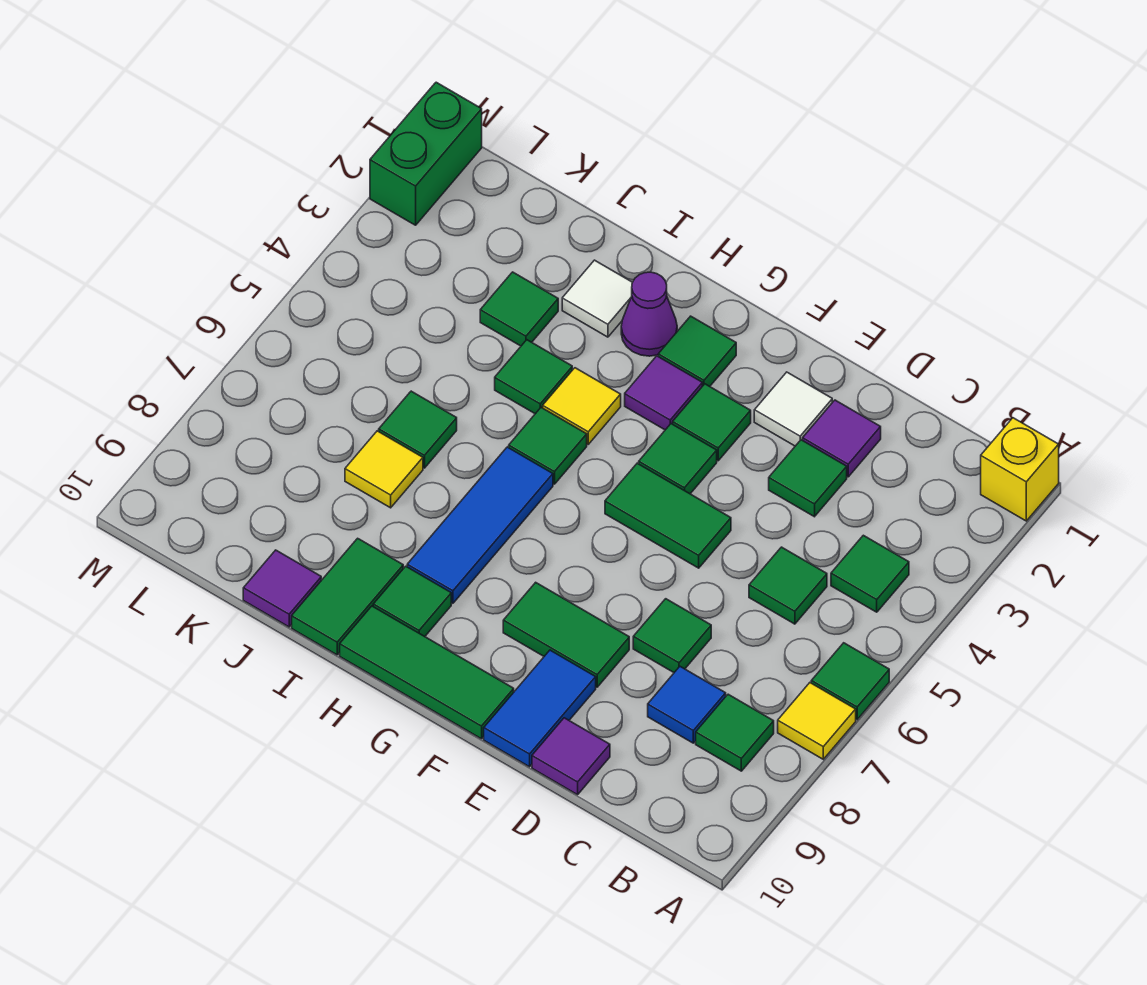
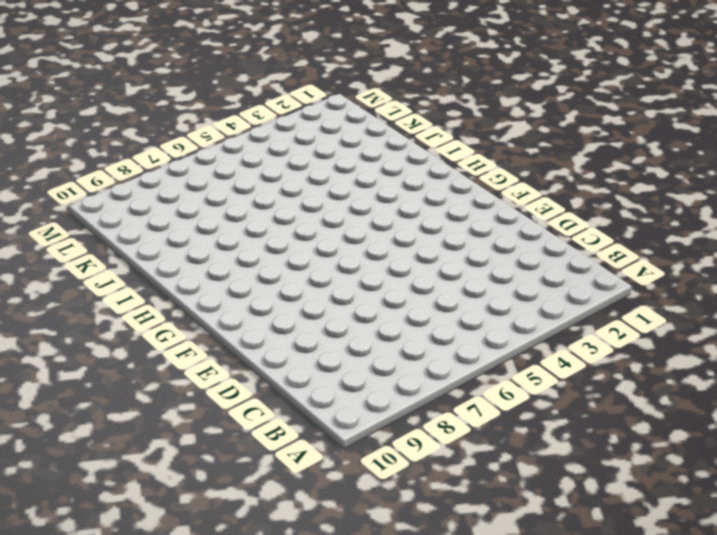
none -> yellow brick A1 level 1
none -> green tile A6 level 1
none -> yellow tile A7 level 1
none -> green tile B4 level 1

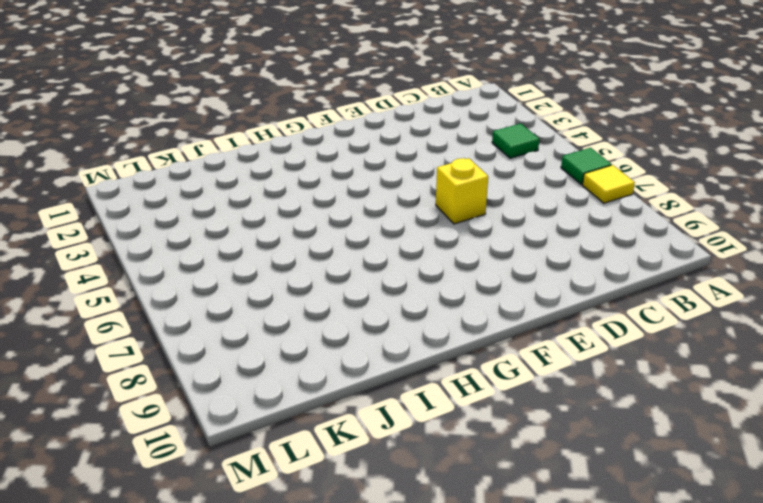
yellow brick E6 level 1 -> yellow brick A1 level 1
none -> green tile B8 level 1
none -> green tile C5 level 1
none -> blue tile C8 level 1
none -> purple tile D2 level 1

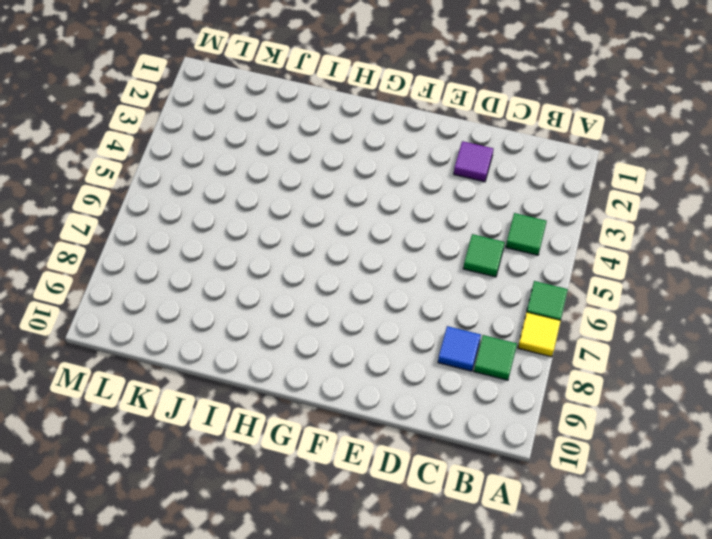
none -> yellow brick A1 level 1
none -> green tile D3 level 1
none -> green tile D7 level 1
none -> purple tile D10 level 1

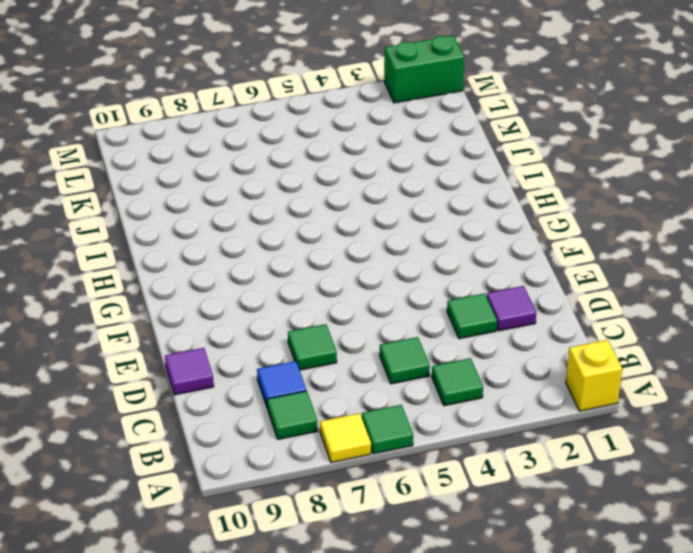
none -> white tile E2 level 1
none -> green tile E5:F5 level 1
none -> green tile E8:F8 level 1
none -> blue tile E9:E10 level 1

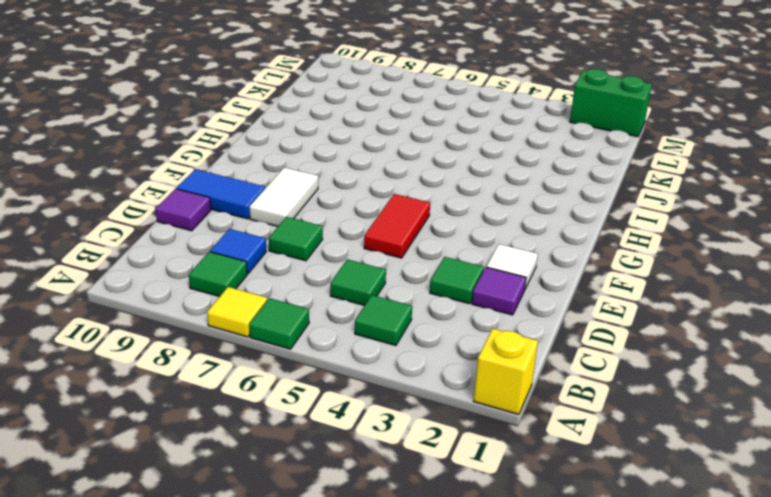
red tile E5:F5 level 1 -> green tile E5:F5 level 1
white tile E8:F8 level 1 -> green tile E8:F8 level 1
none -> green tile F3 level 1
none -> green tile F4 level 1
none -> green tile F10:H10 level 1
none -> green tile G2 level 1

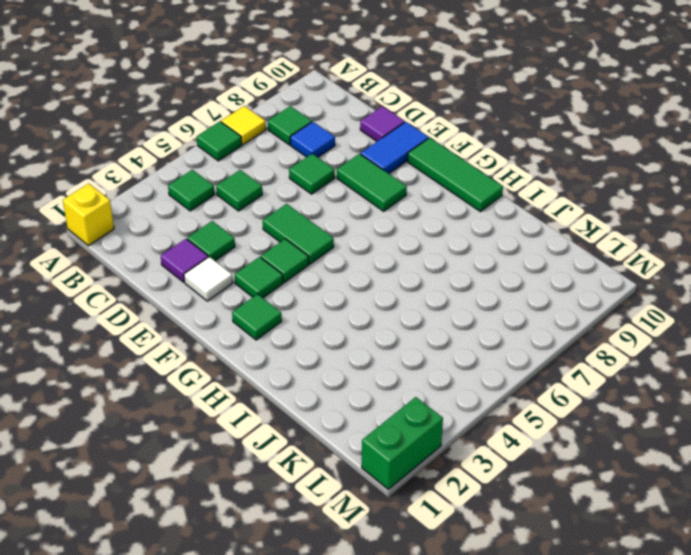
none -> purple tile G3 level 1
none -> purple cone H2 level 1
none -> yellow tile H4 level 1
none -> green tile H5 level 1

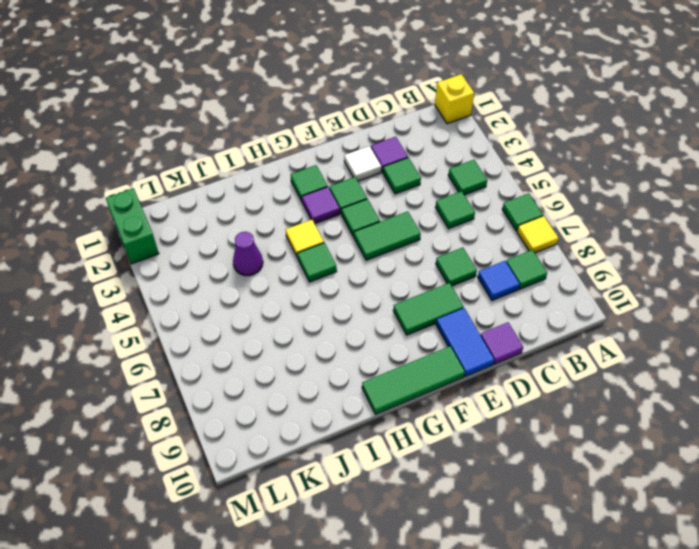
purple cone J4 level 1 -> purple cone H2 level 1
none -> blue tile H6:H8 level 1
none -> green tile H9 level 1
none -> white tile I2 level 1
none -> green tile I4 level 1

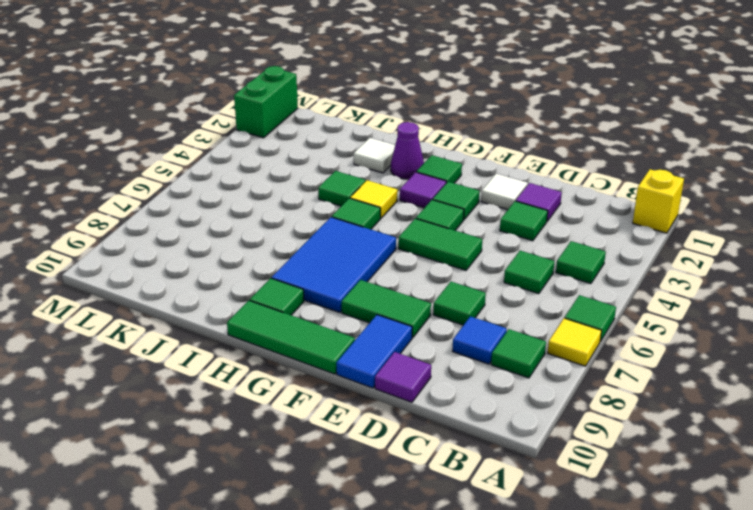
blue tile G6:H8 level 1 -> blue tile H6:H8 level 1
none -> green tile I9:I10 level 1
none -> green tile J3 level 1
none -> green tile J6 level 1
none -> yellow tile J7 level 1

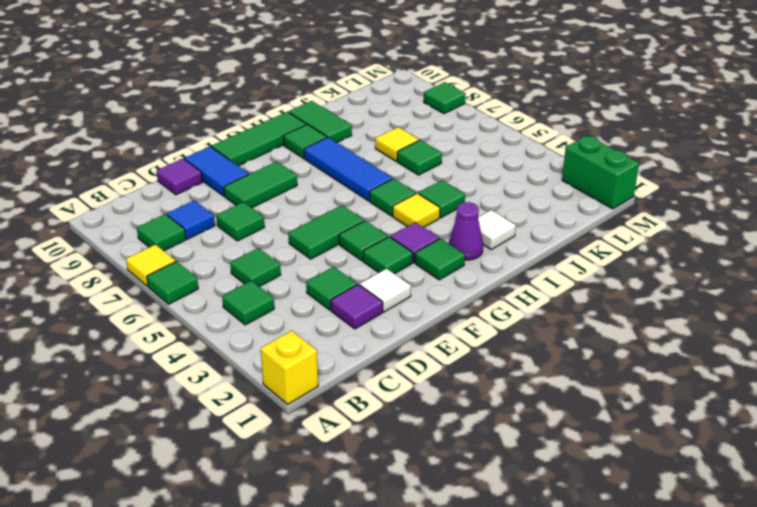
green tile M8 level 1 -> green tile J3 level 1
none -> purple tile J10 level 1

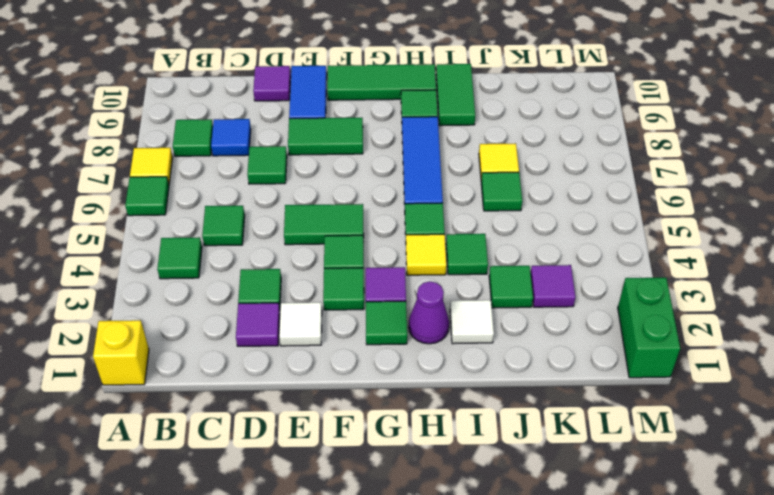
purple tile K3 level 1 -> purple tile J10 level 1

